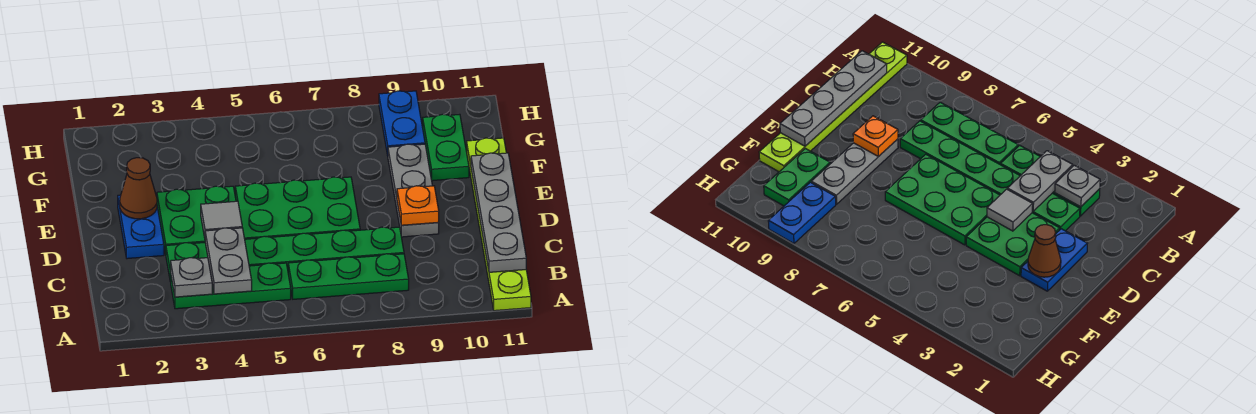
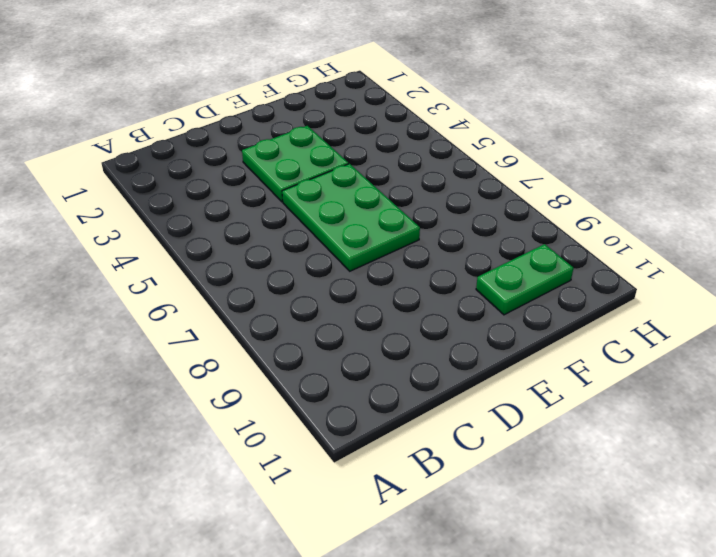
none -> lime plate A11:F11 level 1
none -> green plate B3:B5 level 1
none -> green plate B6:B8 level 1

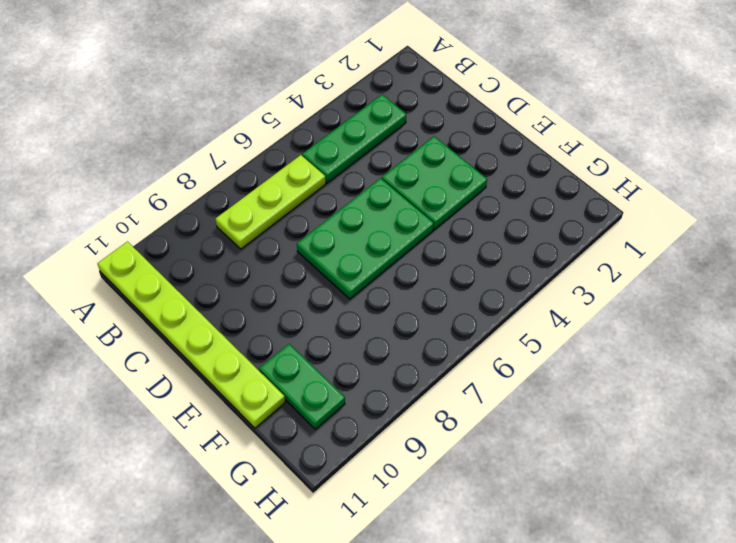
lime plate B6:B8 level 1 -> green plate B6:B8 level 1
none -> green plate C3:C8 level 1
none -> blue plate D2:E2 level 1
none -> grey plate D9:F9 level 1

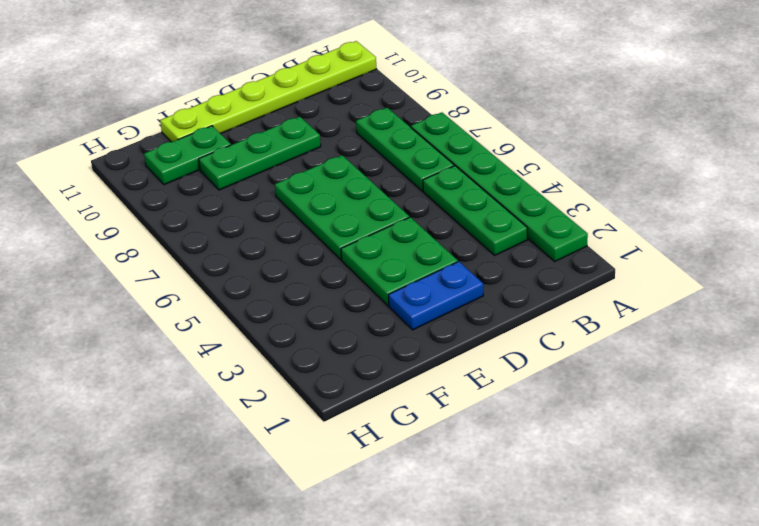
green plate A2:A7 level 1 -> green plate C3:C8 level 1
green plate D9:F9 level 1 -> grey plate D9:F9 level 1
none -> blue plate G9:H9 level 1
none -> grey plate B3 level 2
none -> grey plate B4:C4 level 2

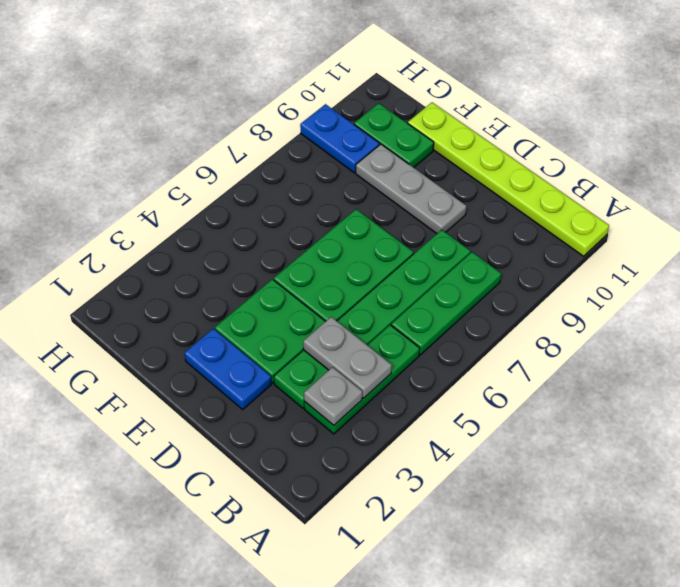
none -> grey plate B11:E11 level 2
none -> grey tile D4 level 2
none -> orange plate D9 level 2

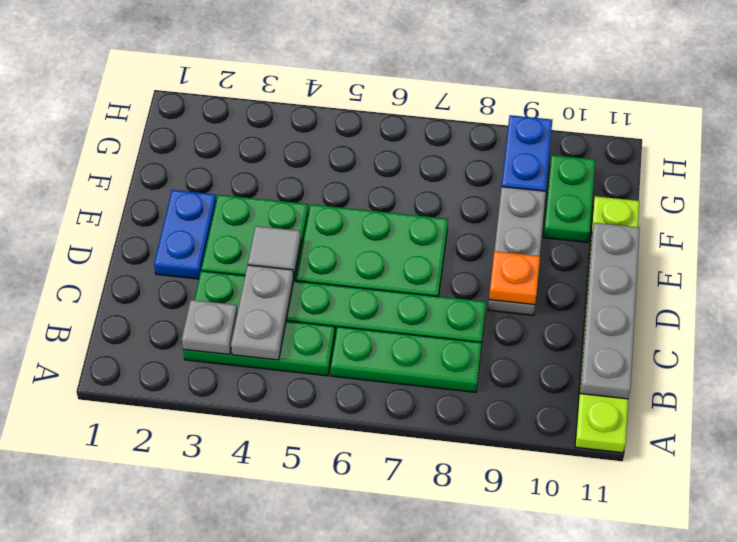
none -> brown cone E2 level 2

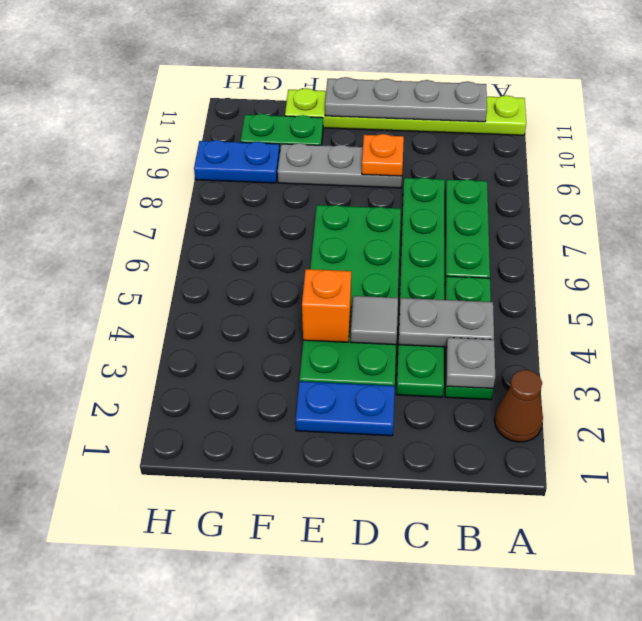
brown cone A2 level 1 -> brown cone E2 level 2
orange brick E4 level 2 -> none

